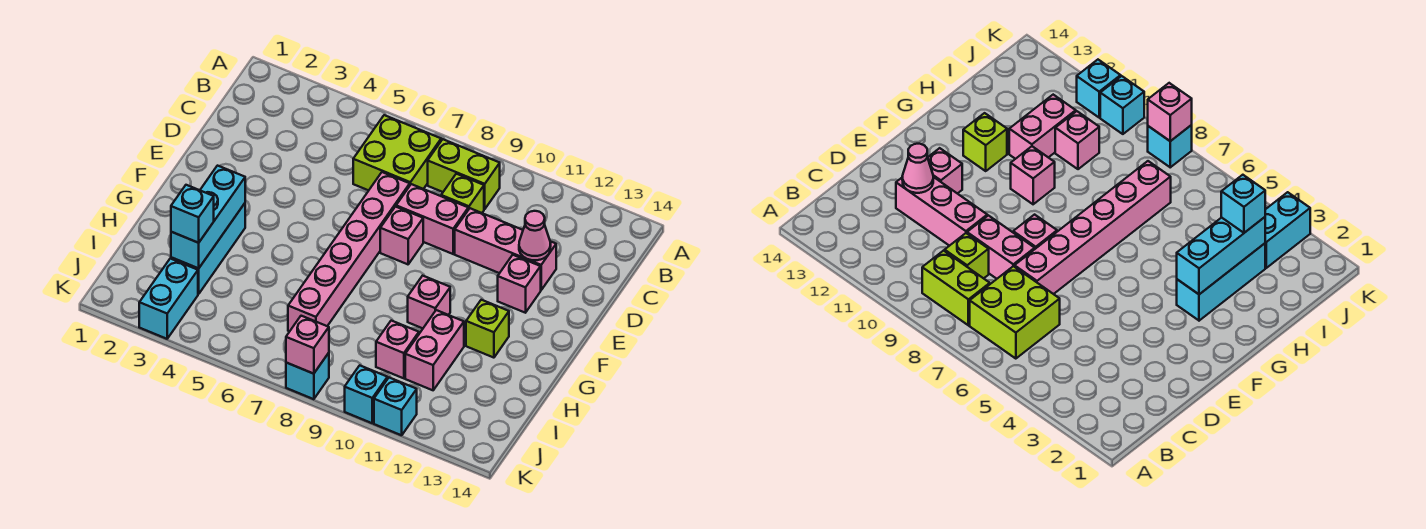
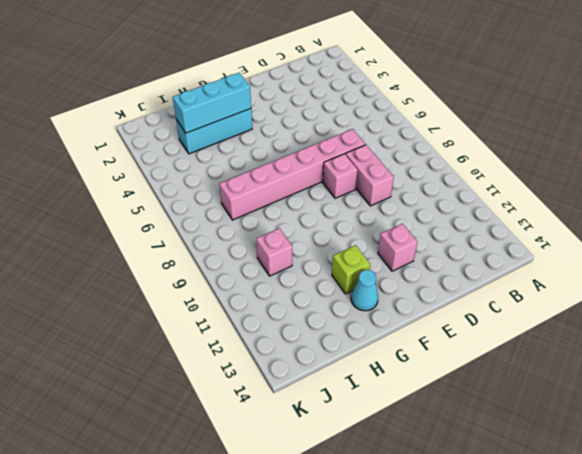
cyan cone G13 level 1 -> none
none -> lime brick B6:C7 level 1
none -> lime brick B8:B9 level 1
none -> lime brick C9 level 1

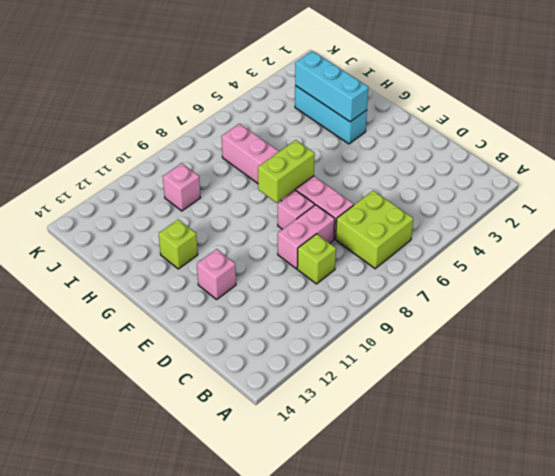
lime brick F7:F8 level 2 -> lime brick B8:B9 level 1
none -> pink brick D10:D12 level 1
none -> pink brick G10 level 1
none -> pink brick H11:I11 level 1

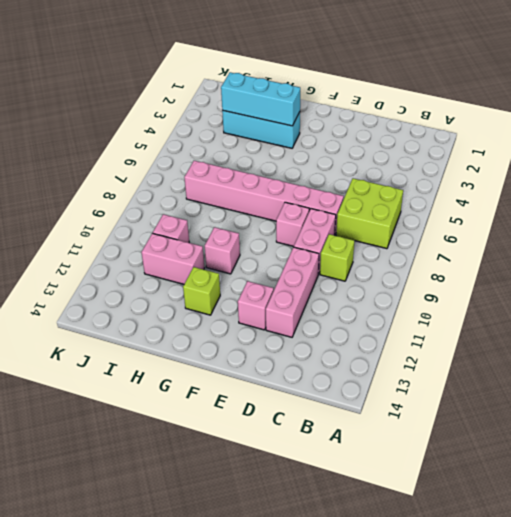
none -> lime brick B8:B9 level 1
none -> cyan brick J3:K3 level 1
none -> cyan brick K8 level 1

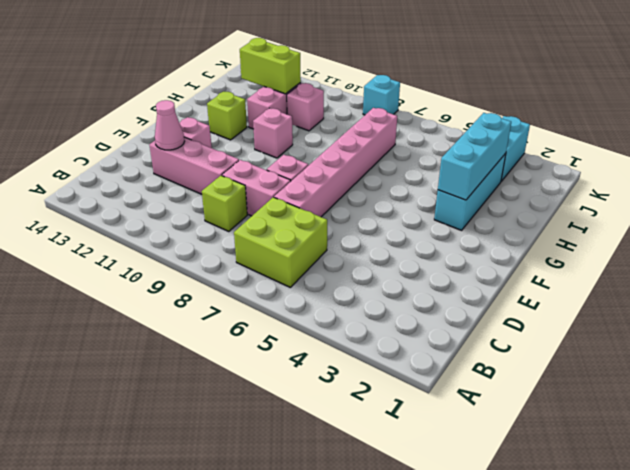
lime brick I11:I12 level 2 -> lime brick B8:B9 level 1
none -> cyan brick K10 level 1
none -> cyan brick K11 level 1
none -> pink brick K8 level 2

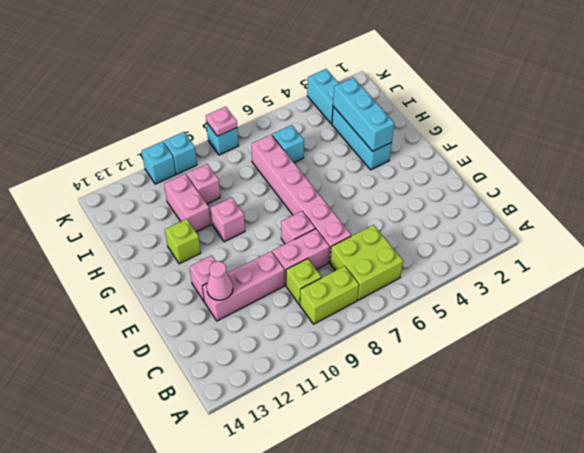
cyan brick I6 level 1 -> cyan brick I3 level 3
pink plate K8 level 2 -> pink brick K8 level 2

